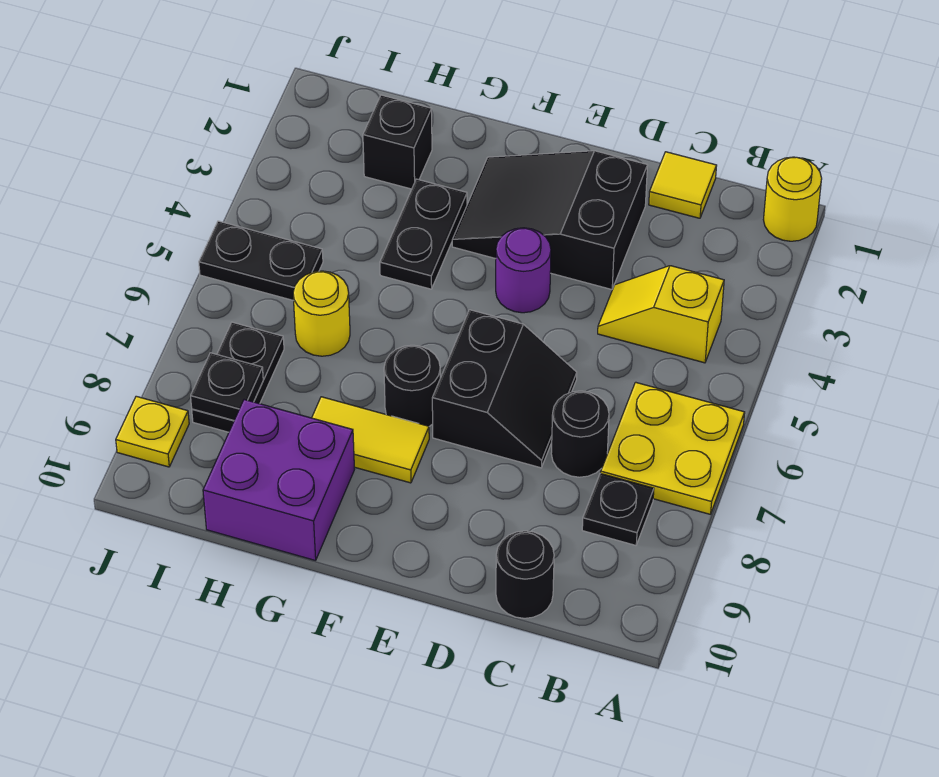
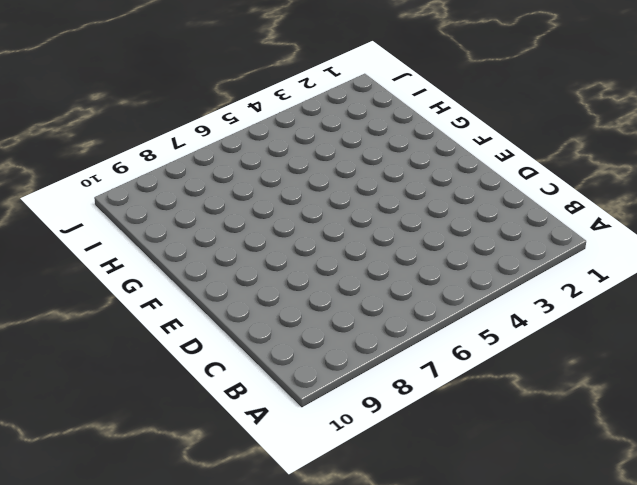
none -> yellow round brick A1 level 1
none -> yellow plate A6:B7 level 1
none -> yellow slope B4:C4 level 1 top B

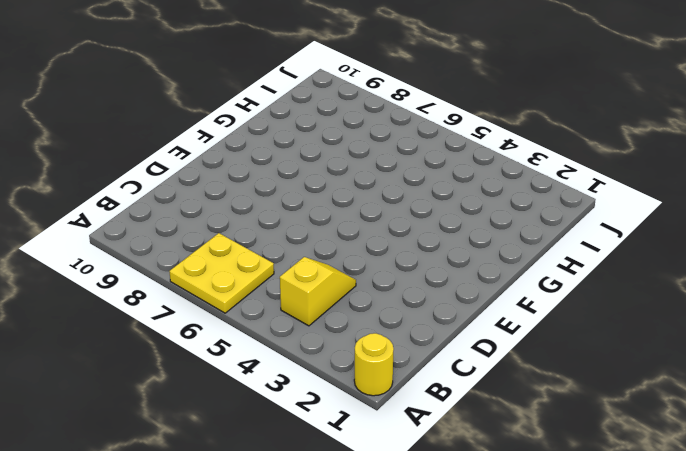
none -> black plate B8 level 1
none -> yellow tile C1 level 1
none -> black round brick C7 level 1

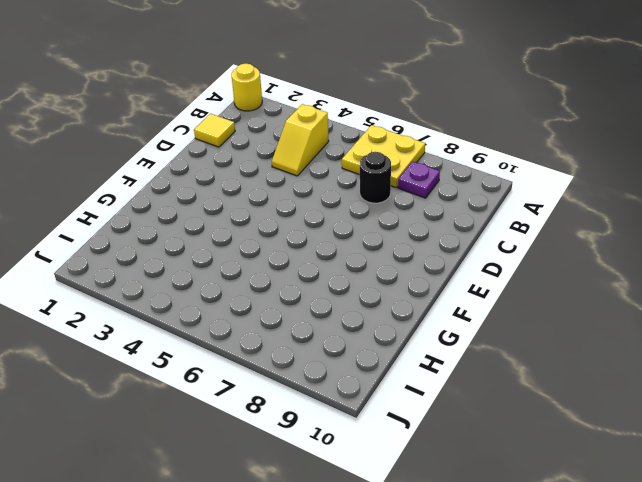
purple plate B8 level 1 -> black plate B8 level 1
none -> black round brick C10 level 1
none -> black slope D2:F3 level 1 top D
none -> black slope D6:E7 level 1 top E

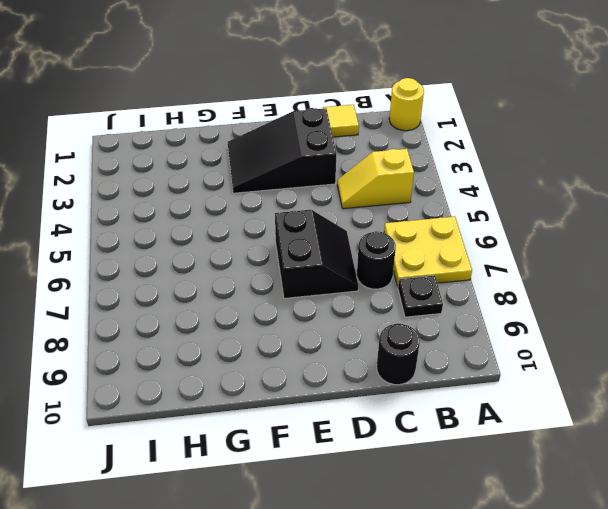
none -> purple round brick E4 level 1
none -> black round brick F7 level 1
none -> yellow tile F8:G8 level 1

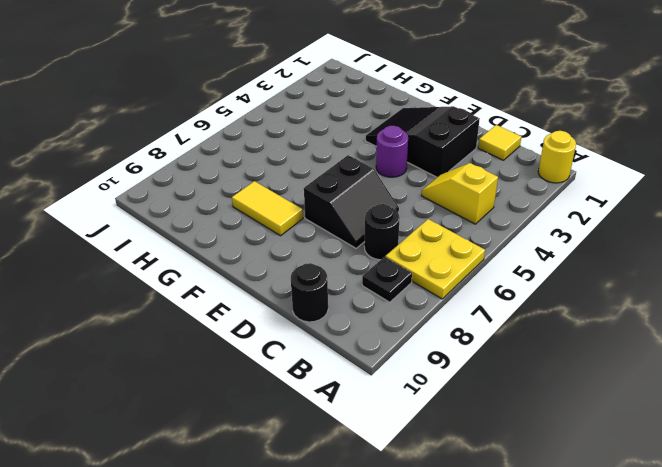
none -> black round brick F7 level 1
none -> black plate G3:G4 level 1
none -> purple brick G9:H10 level 1

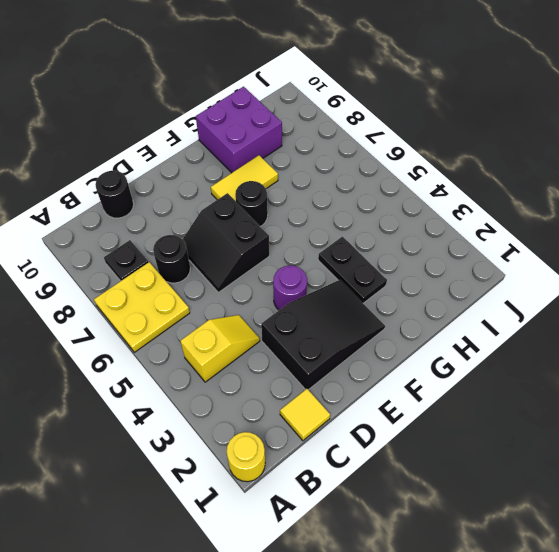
none -> black brick H2 level 1
none -> yellow round brick H6 level 1
none -> black plate I5:J5 level 1

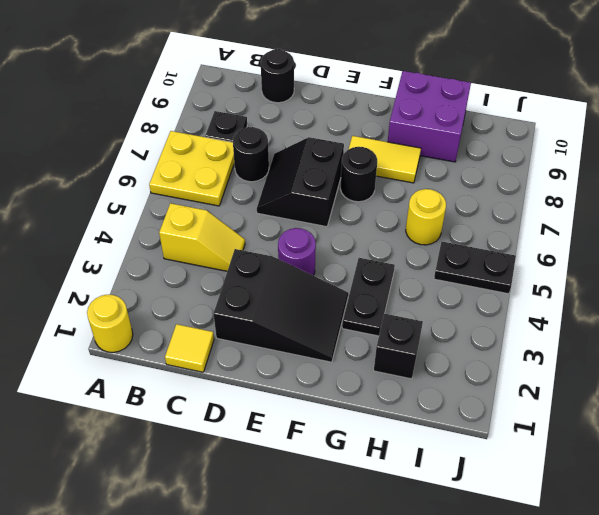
none -> black plate I7:I8 level 1
none -> yellow plate J9 level 1
none -> black plate I8 level 2

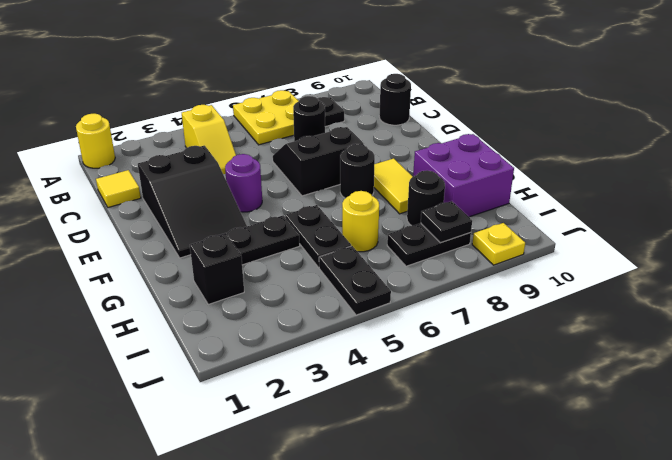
black plate G5:H5 level 1 -> none
black round brick H8 level 1 -> none

